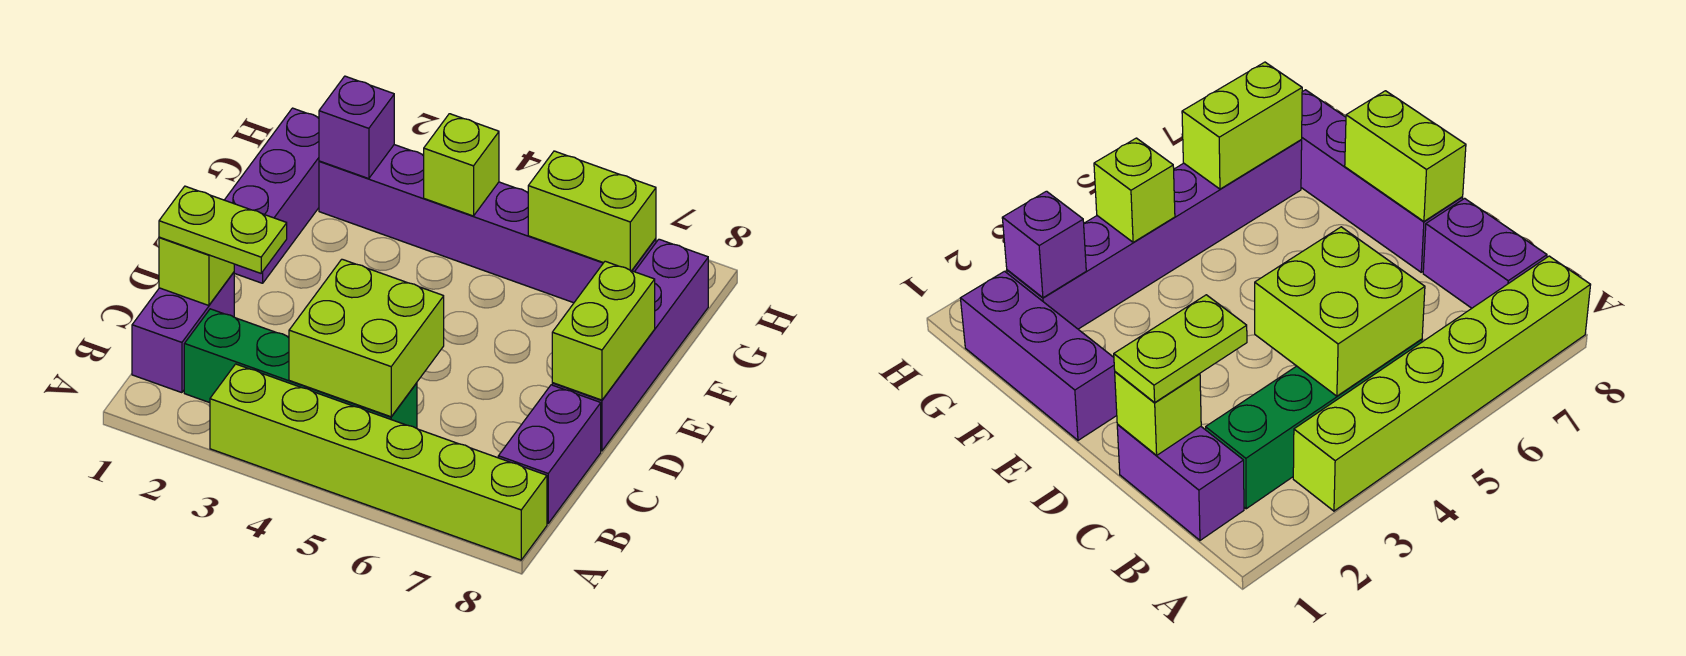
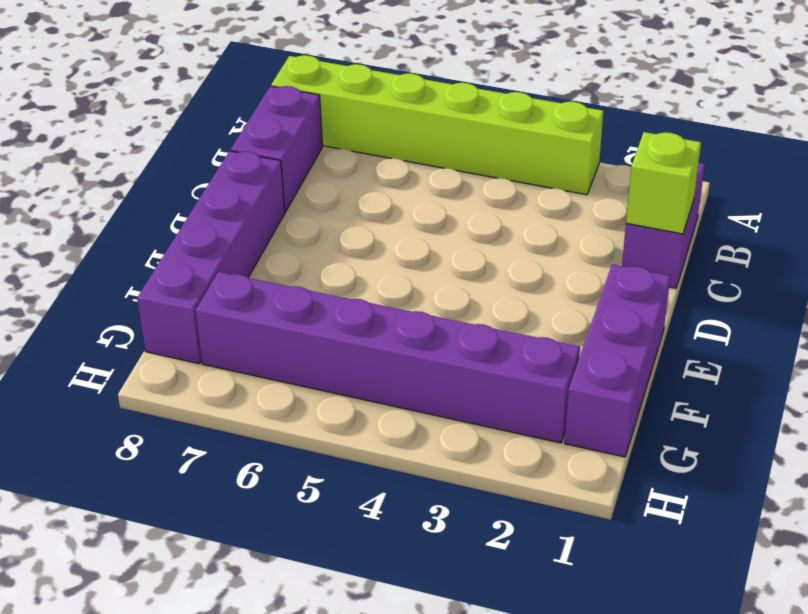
none -> green brick B2:B5 level 1
none -> lime brick B4:C5 level 2
none -> lime brick D8:E8 level 2

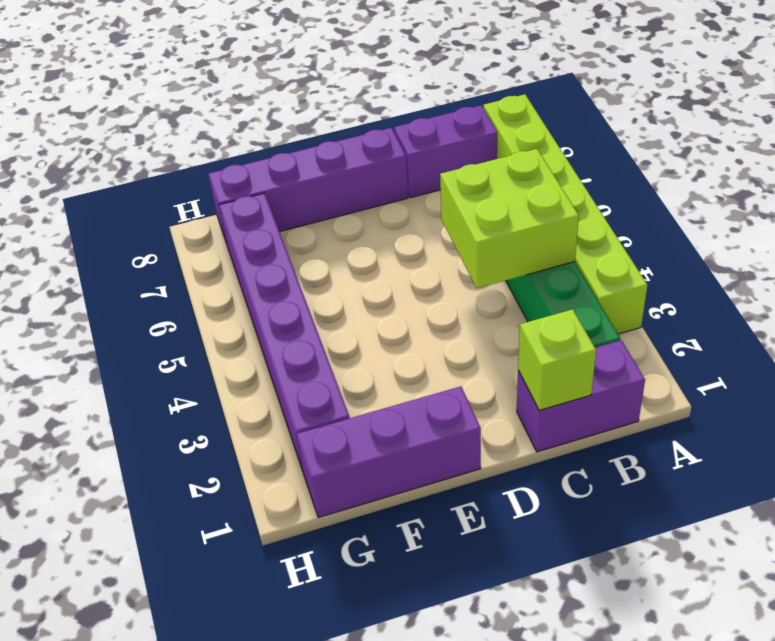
none -> lime brick D8:E8 level 2
none -> purple brick G2 level 2
none -> lime brick G4 level 2

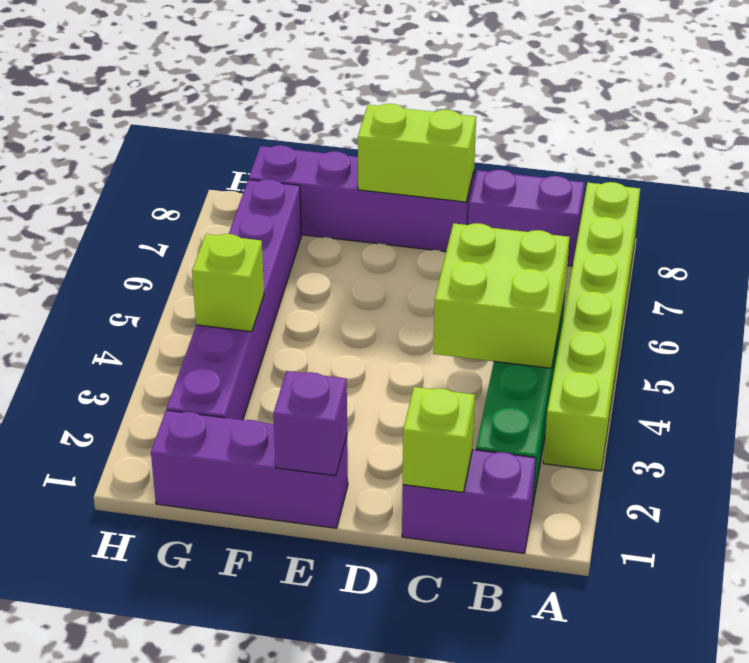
purple brick E1 level 2 -> purple brick G2 level 2
none -> lime brick G6:G7 level 2
none -> lime plate C1:C2 level 3

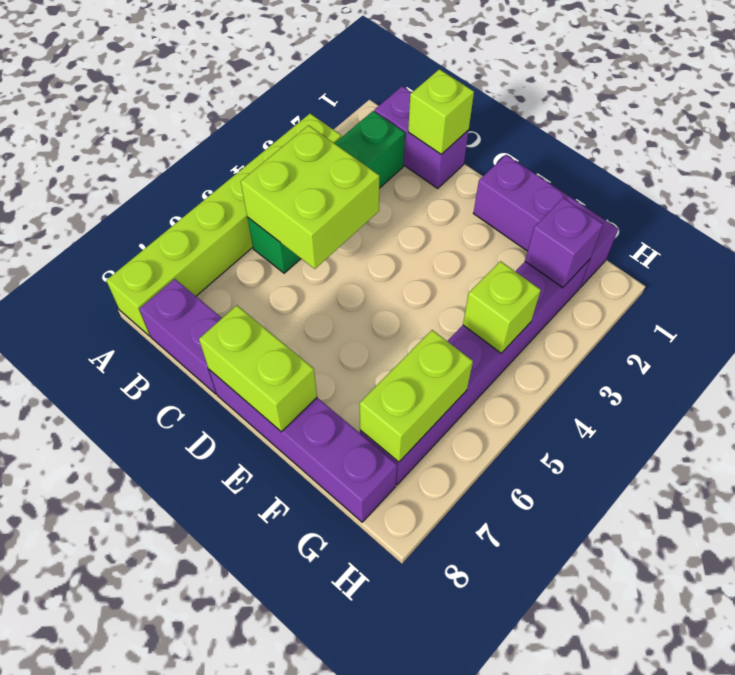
none -> lime plate C1:C2 level 3

